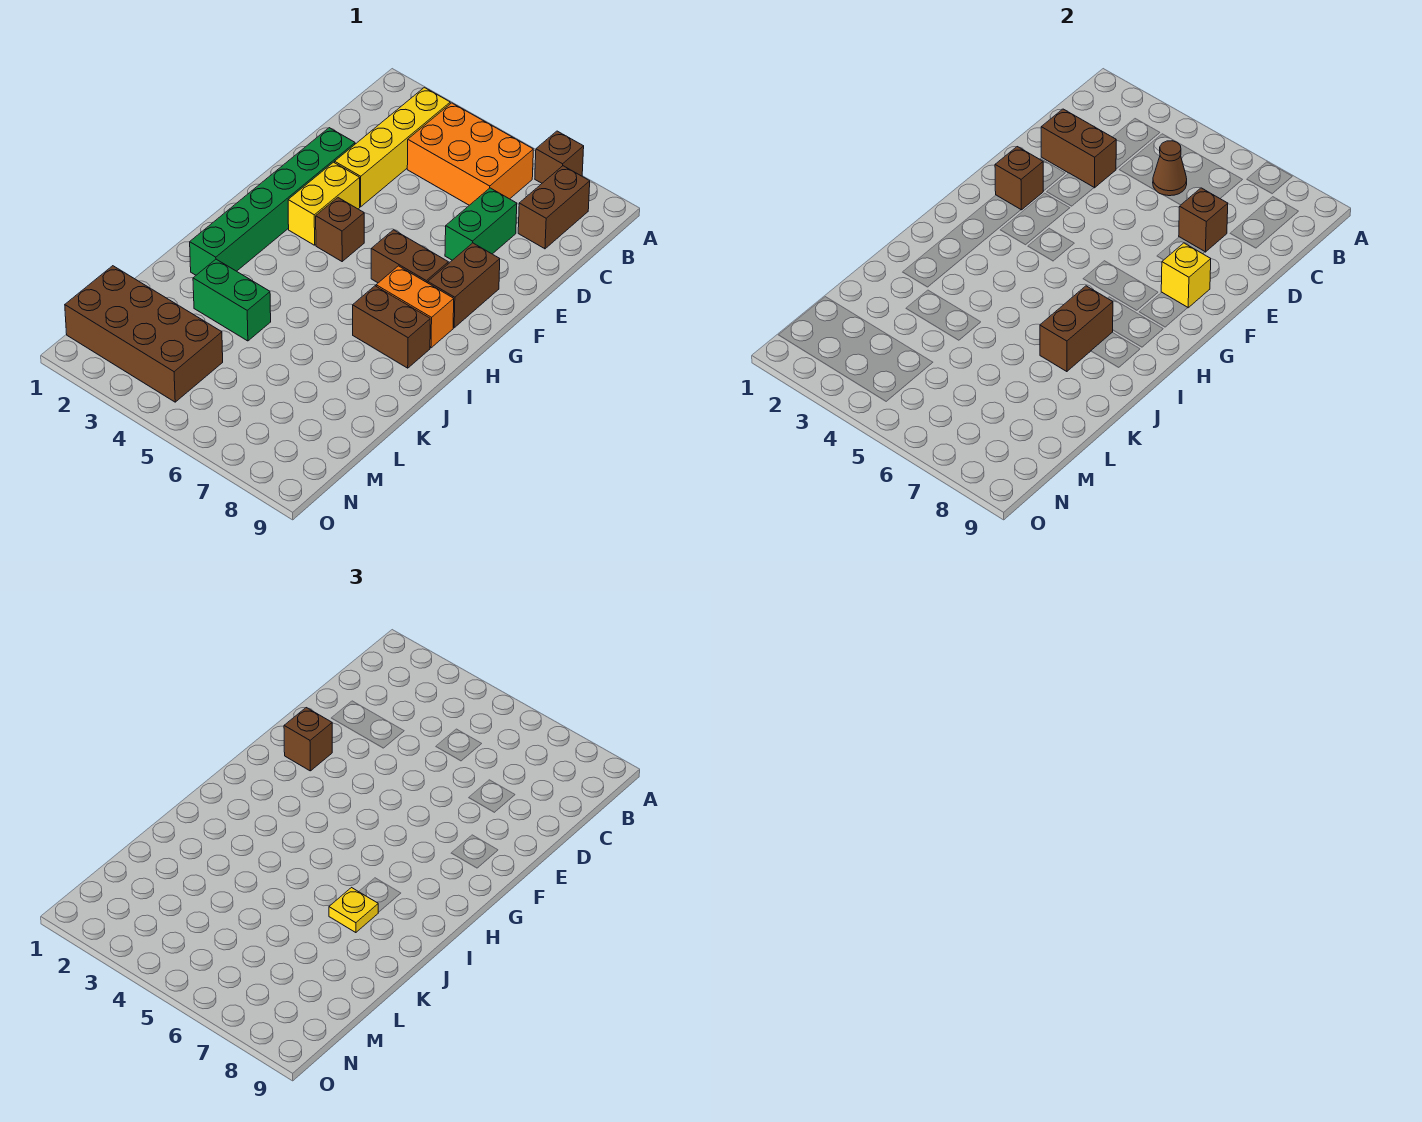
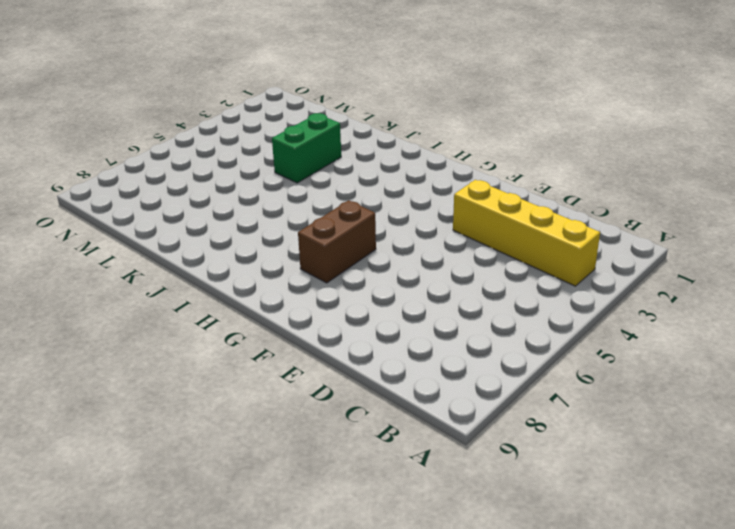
none -> brown brick A7 level 1
none -> orange brick B4:C6 level 1
none -> brown brick B8:C8 level 1

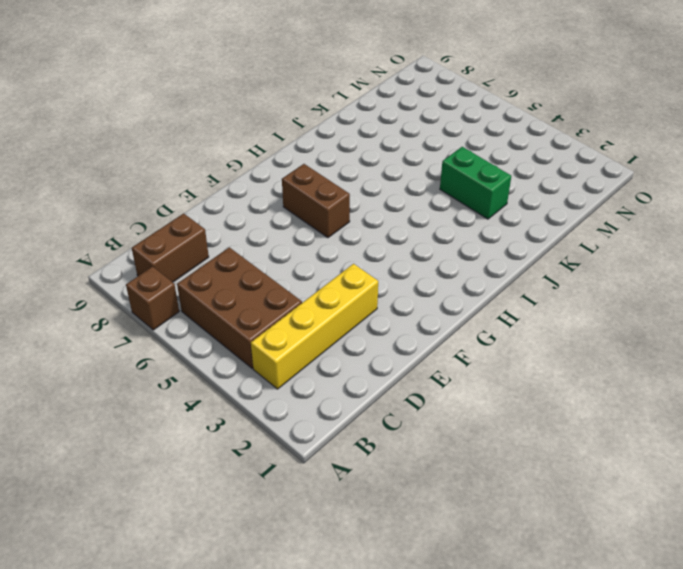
brown brick B4:C6 level 1 -> orange brick B4:C6 level 1
none -> green brick D7:E7 level 1
none -> green brick E2:J2 level 1
none -> yellow brick F3:G3 level 1

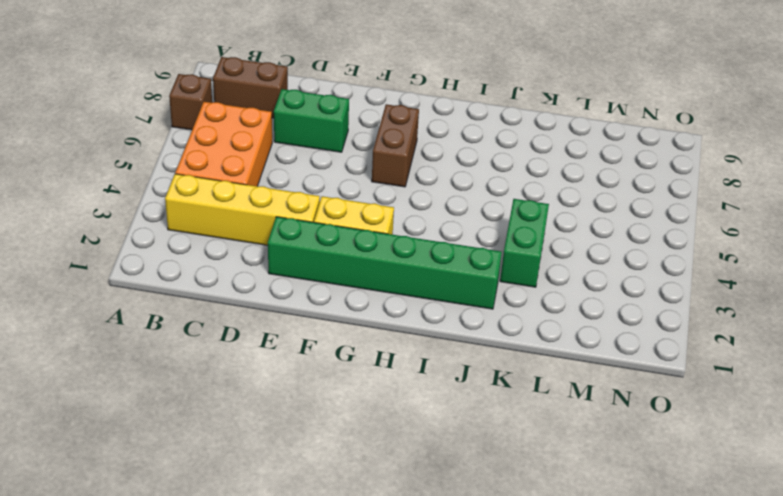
none -> brown brick F8:G8 level 1
none -> brown brick G4 level 1
none -> orange brick H7:H8 level 1

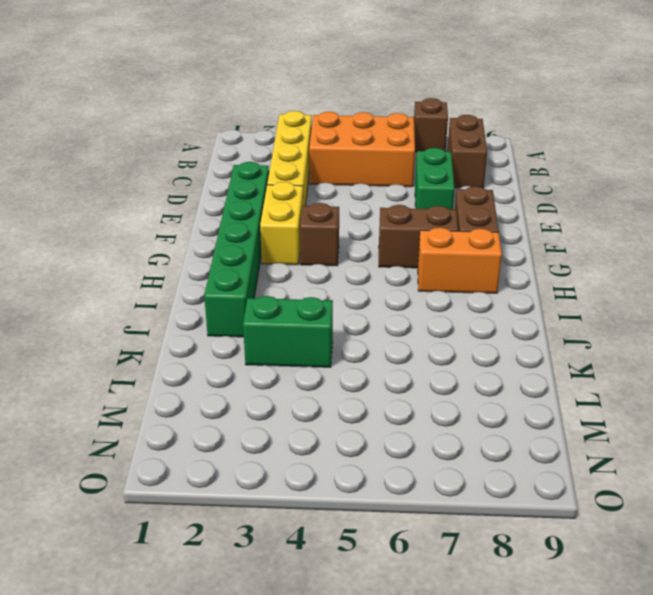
none -> brown brick I7:I8 level 1
none -> brown brick M1:N4 level 1
none -> brown cone C5 level 2

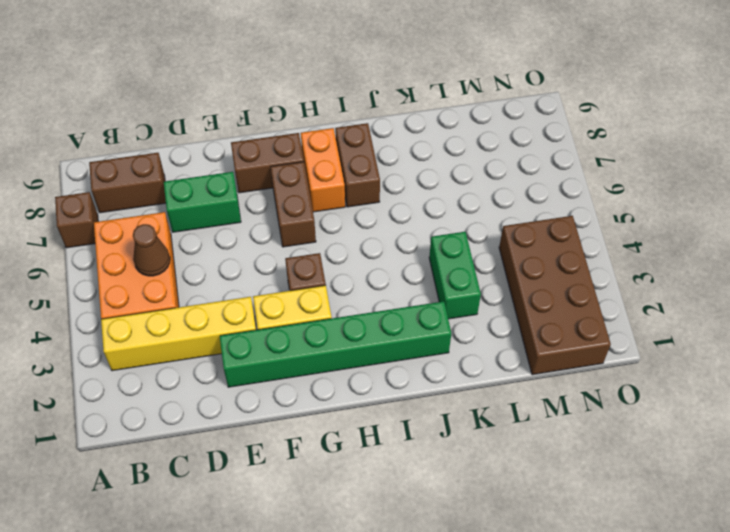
none -> brown brick D2:D3 level 2
none -> brown brick D7 level 2
none -> brown brick F2 level 2

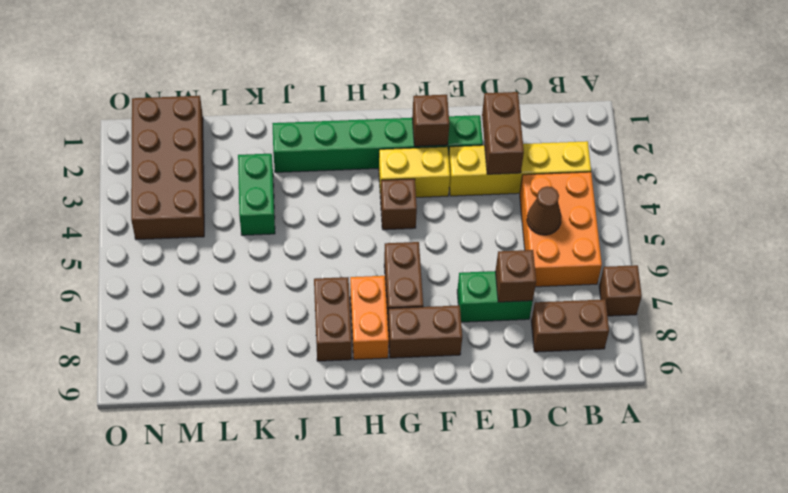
none -> yellow brick F8 level 2
none -> brown brick I7:J7 level 2
none -> brown brick F2 level 3

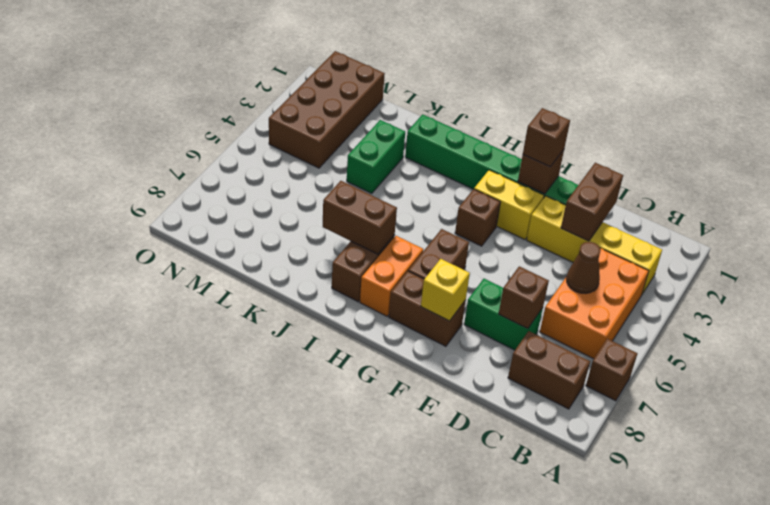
none -> yellow plate J7 level 3

